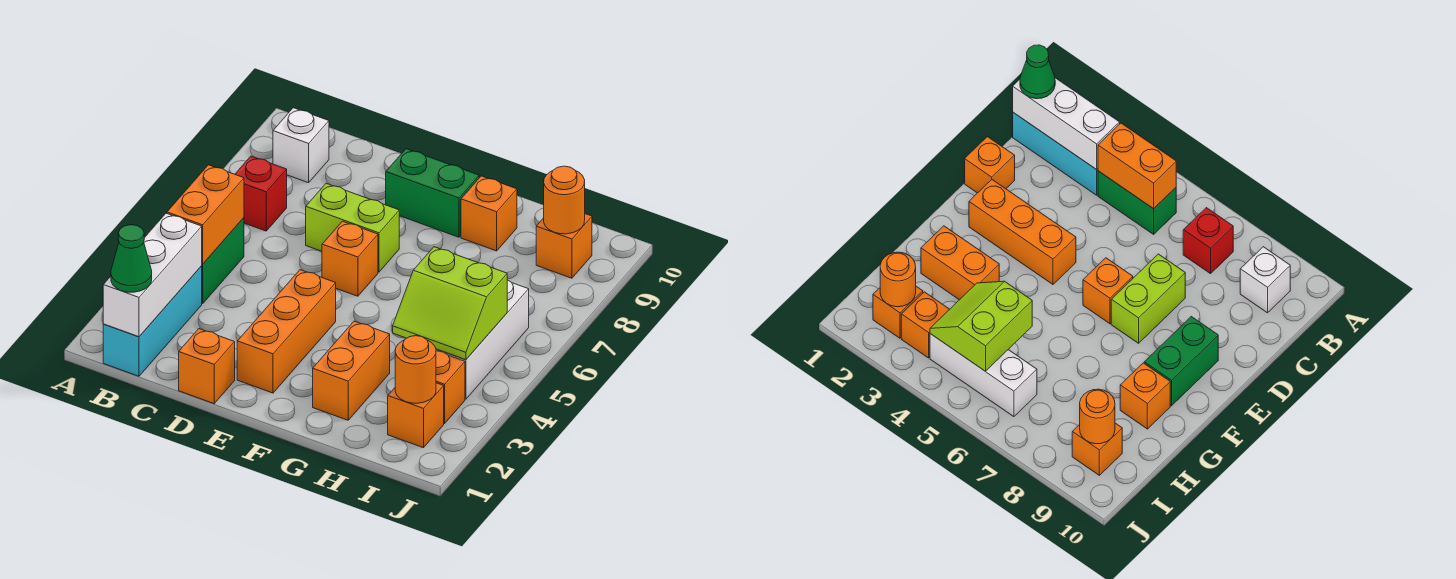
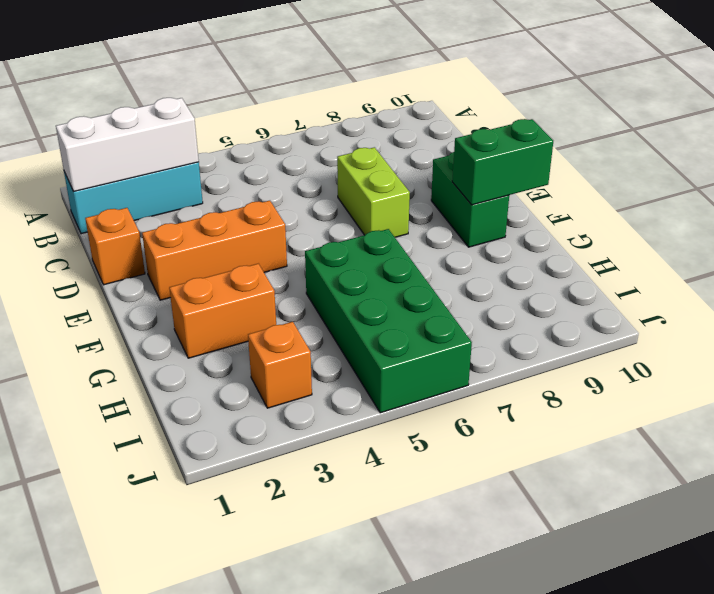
green brick F9:F10 level 2 -> green brick B4:B5 level 1
green brick G5:J6 level 1 -> white brick I4:I6 level 1
none -> red brick B7 level 1
none -> white brick B9 level 1
none -> orange brick E6 level 1

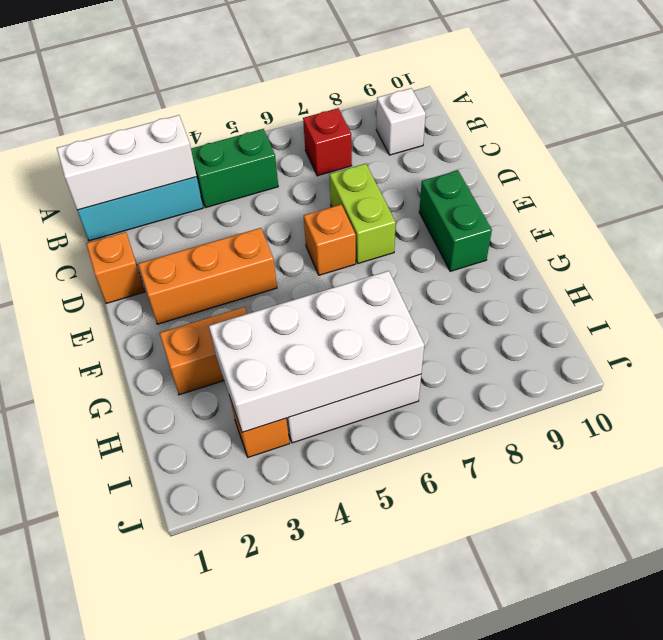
white brick H3:I6 level 2 -> lime slope H4:I5 level 2 top 5
none -> orange brick G9 level 1
none -> orange brick I2 level 1
none -> orange brick I9 level 1

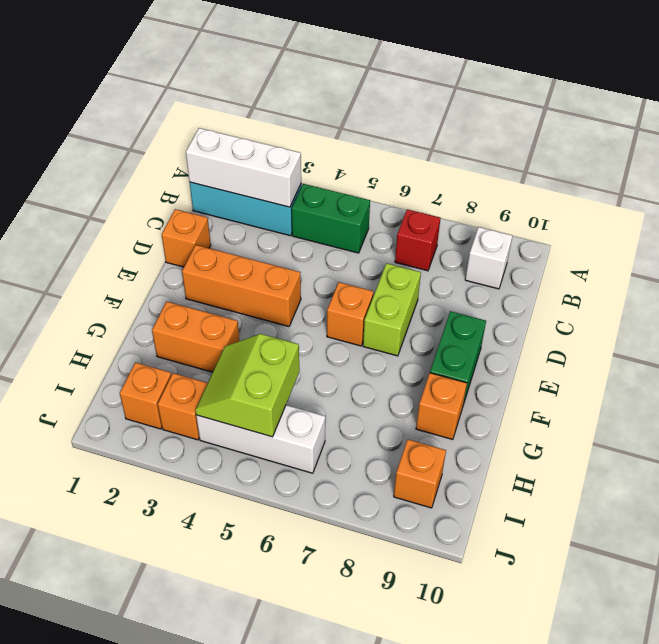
none -> orange brick B4:B5 level 2
none -> orange round brick I2 level 2
none -> orange round brick I9 level 2

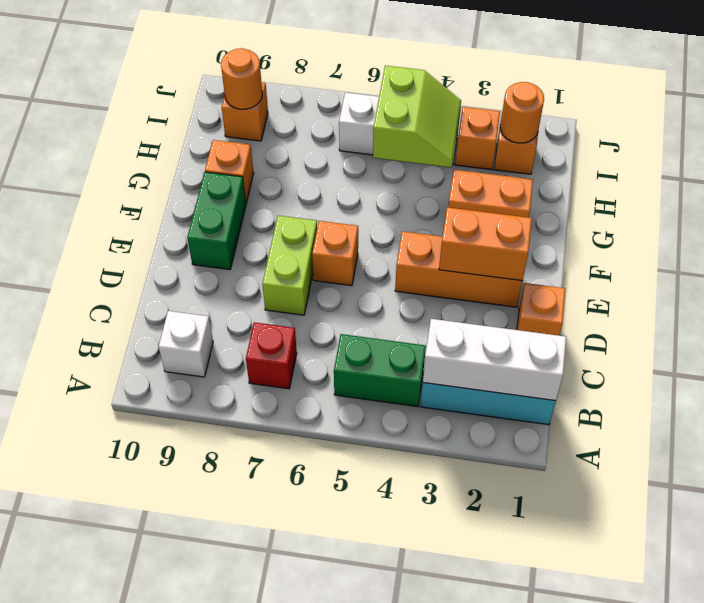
orange brick E2:E3 level 2 -> orange brick B4:B5 level 2
none -> green cone B1 level 3

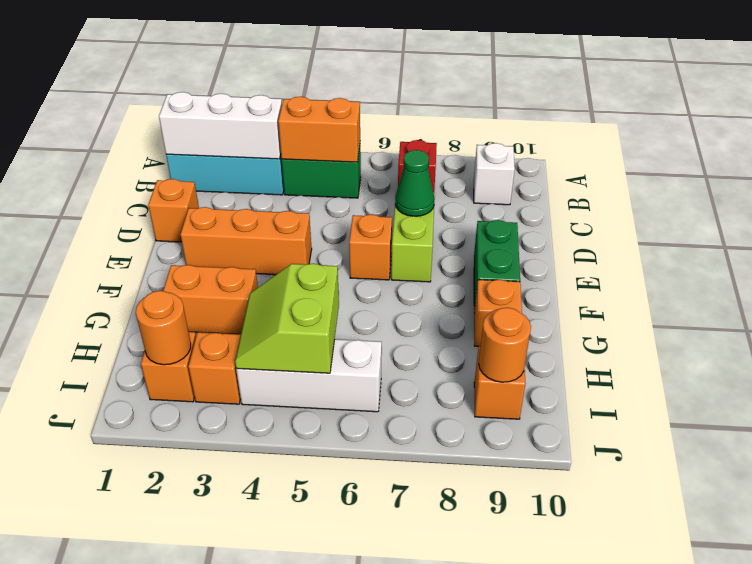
green cone D7 level 2 -> green cone B1 level 3

